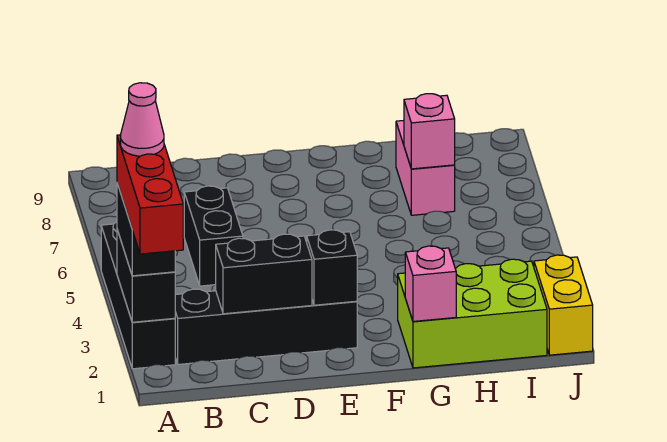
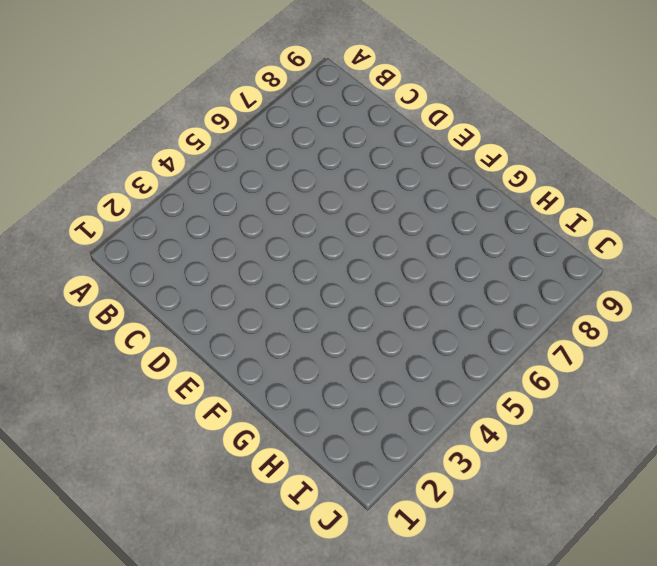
none -> black brick A2:A5 level 1
none -> black brick B2:E2 level 1
none -> black brick C5:C6 level 1

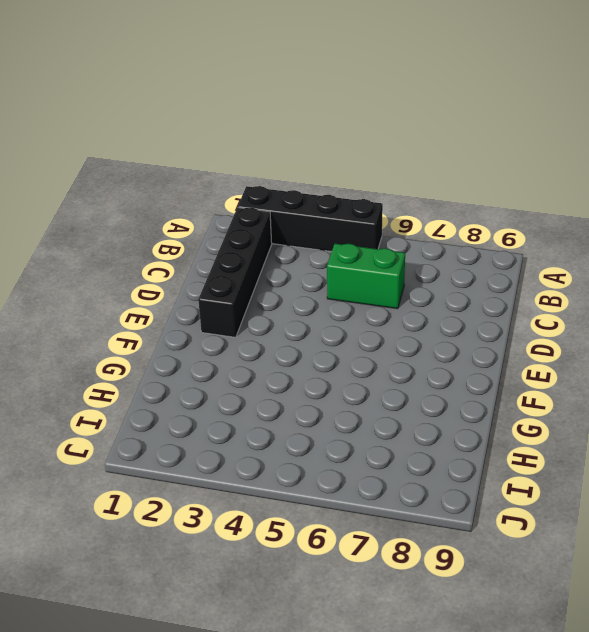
green brick C5:C6 level 1 -> black brick C5:C6 level 1
none -> lime brick G1:I2 level 1
none -> pink brick H7:H8 level 1
none -> yellow brick J1:J2 level 1

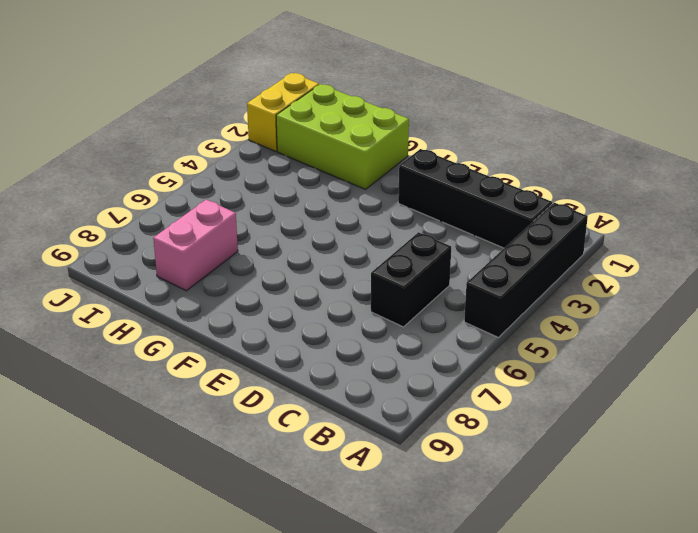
none -> black brick A2:A3 level 2
none -> black brick C2:D2 level 2
none -> black brick E2 level 2

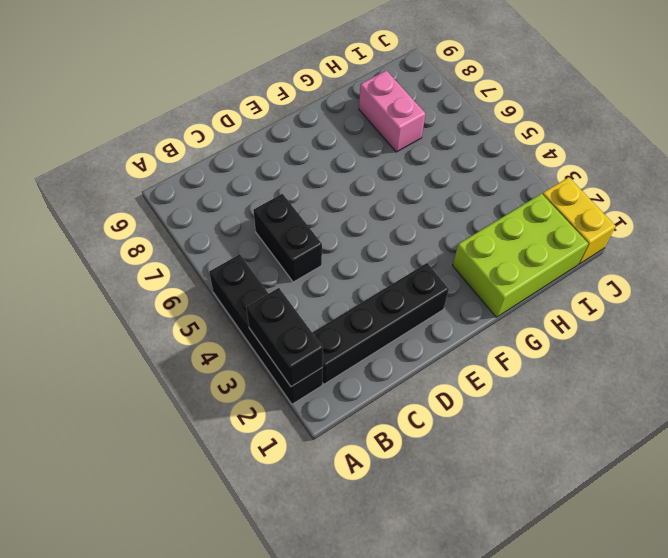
none -> black brick C2:D2 level 2
none -> black brick E2 level 2
none -> pink brick G1 level 2

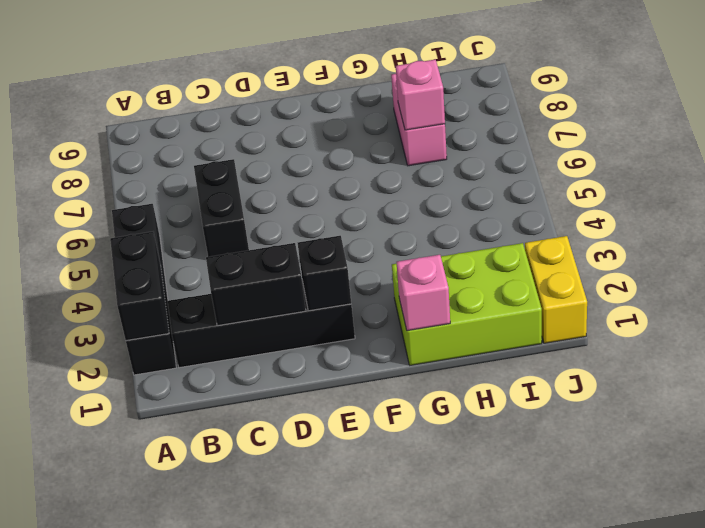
none -> black brick A2:A3 level 3
none -> red brick A1:A3 level 4
none -> pink cone A3 level 5

